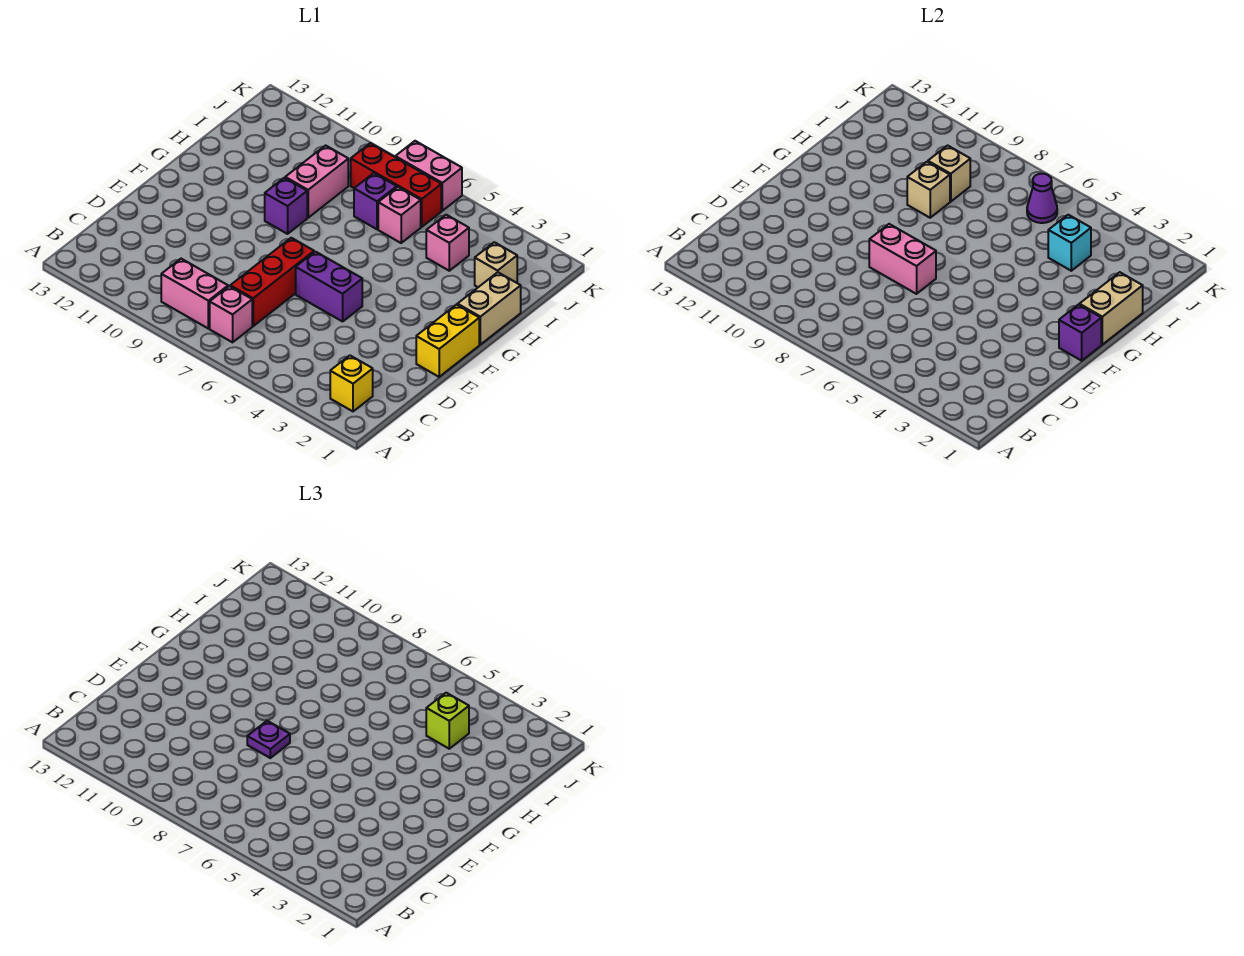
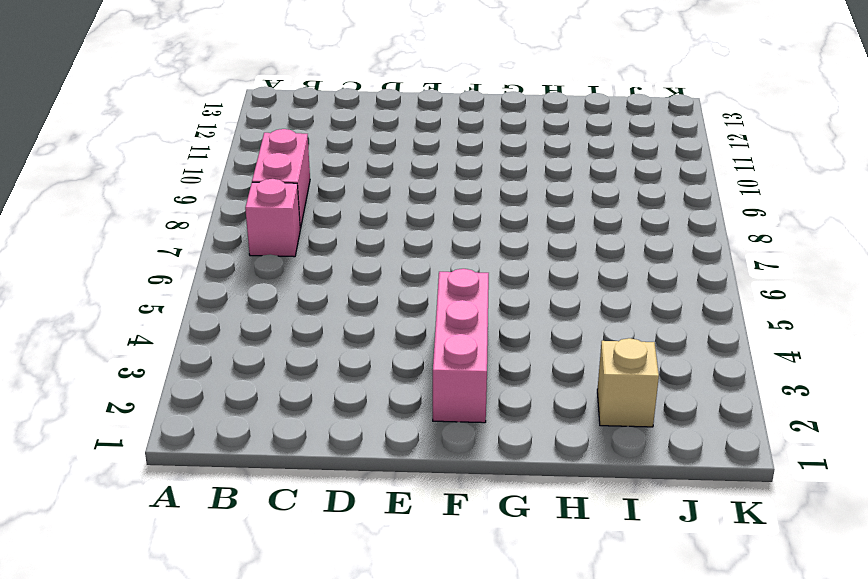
pink brick F2:F4 level 1 -> none
none -> yellow brick B2 level 1
none -> red brick C7:E7 level 1
none -> yellow brick E1:F1 level 1

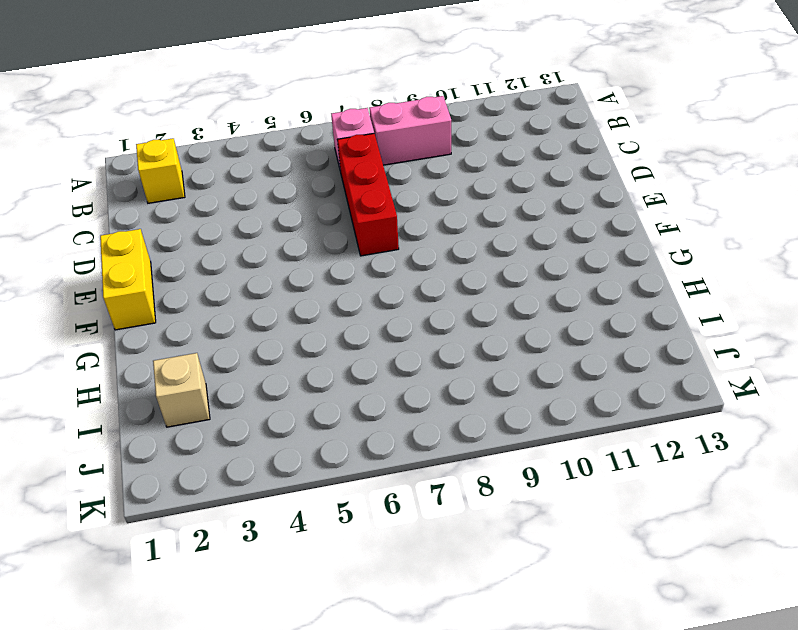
none -> purple brick E5:E6 level 1
none -> tan brick G1:H1 level 1
none -> purple brick G9 level 1

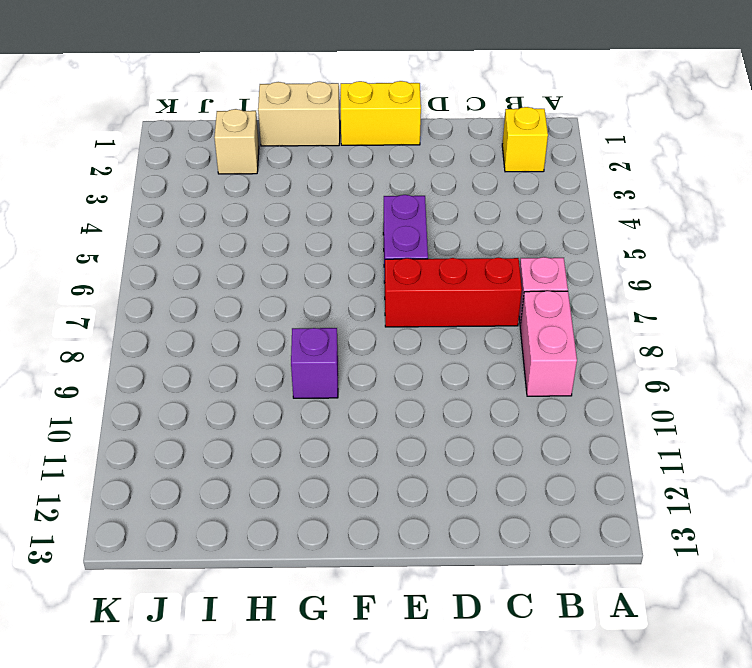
none -> pink brick H9:I9 level 1
none -> pink brick I4 level 1
none -> pink brick I6 level 1

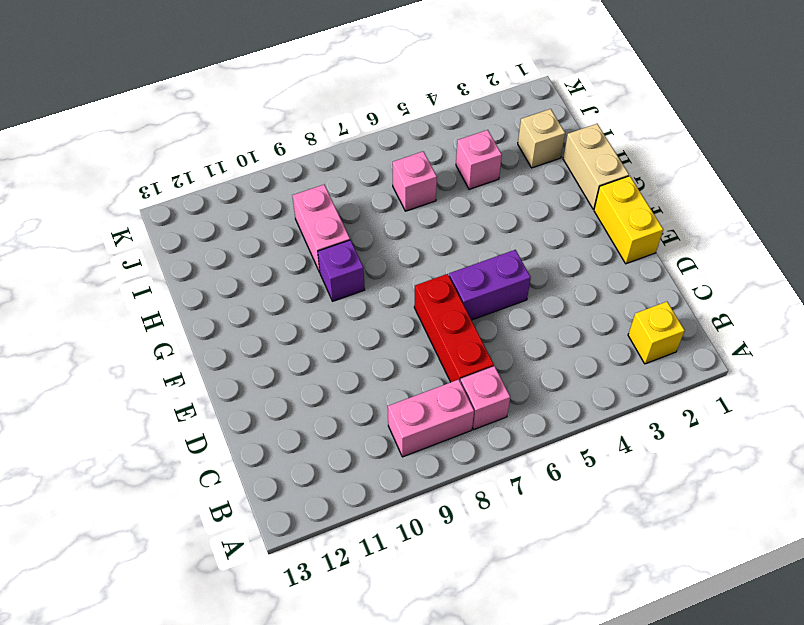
none -> purple brick I7 level 1
none -> red brick J6:J8 level 1
none -> pink brick K6:K7 level 1

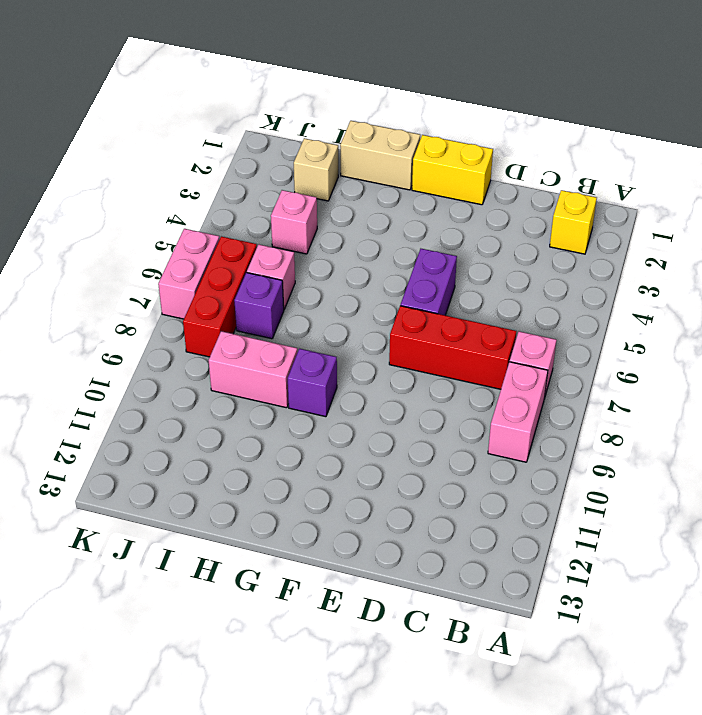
none -> pink brick E7:E8 level 2
none -> purple brick F1 level 2
none -> tan brick G1:H1 level 2

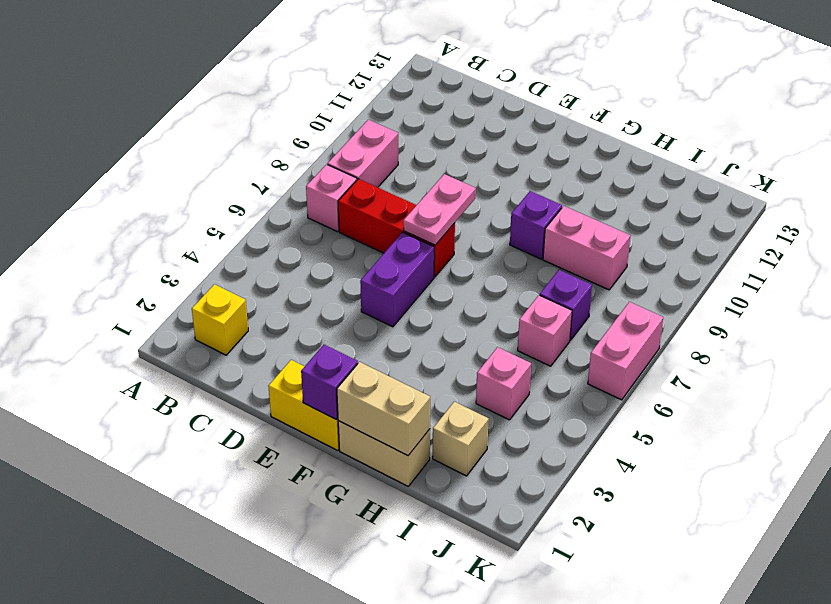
pink plate E7:E8 level 2 -> pink brick E7:E8 level 2
none -> red brick J6:J8 level 1
none -> tan brick H9 level 2
none -> cyan brick I4 level 2

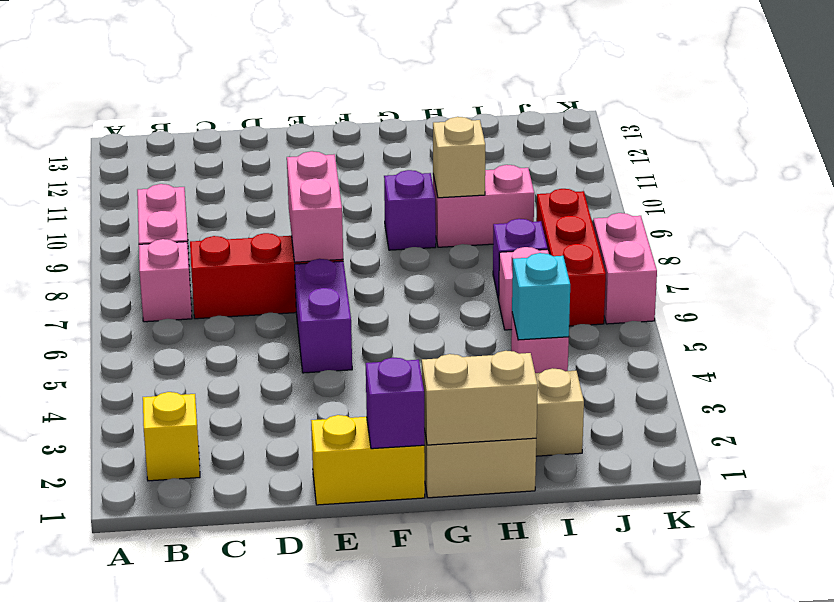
none -> tan brick I9 level 2
none -> purple cone J6 level 2
none -> purple plate E8 level 3

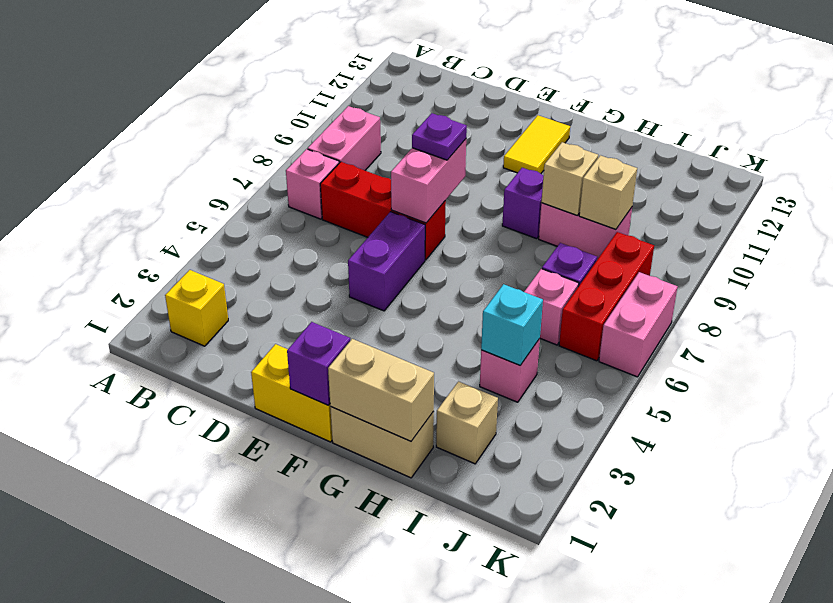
yellow tile F11:F12 level 1 -> none
none -> purple cone J6 level 2
none -> lime brick I4 level 3

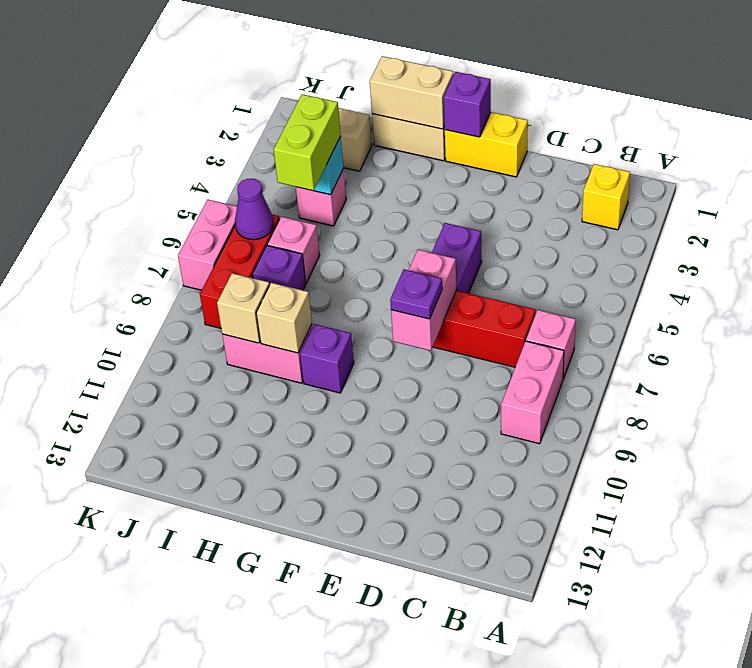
lime brick I4:I5 level 3 -> lime brick I4 level 3

